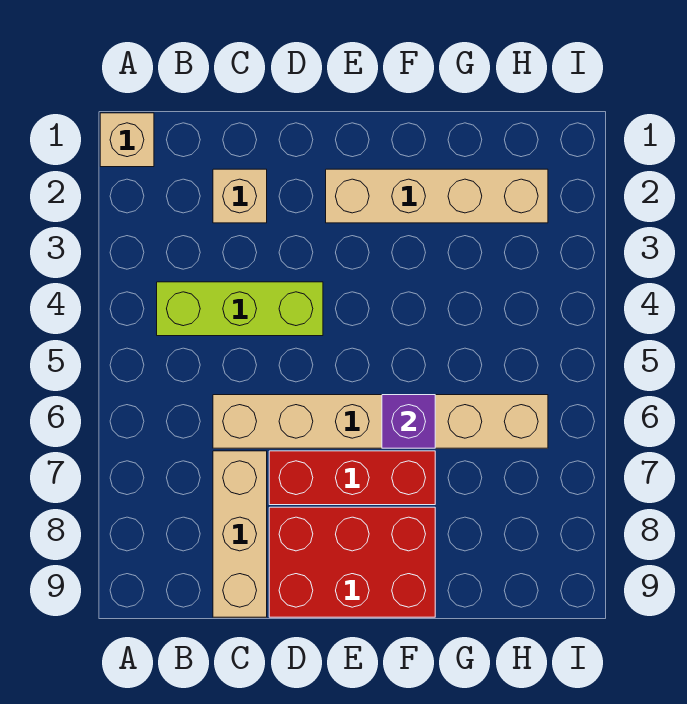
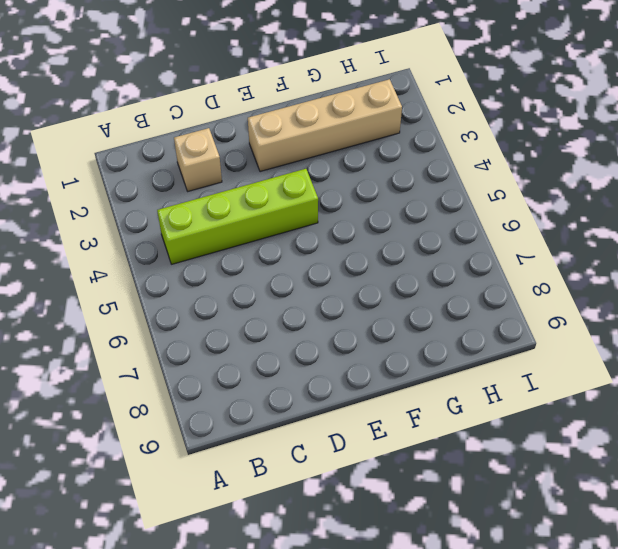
lime brick B4:E4 level 1 -> lime brick B4:D4 level 1
none -> tan brick A1 level 1
none -> tan brick C6:H6 level 1

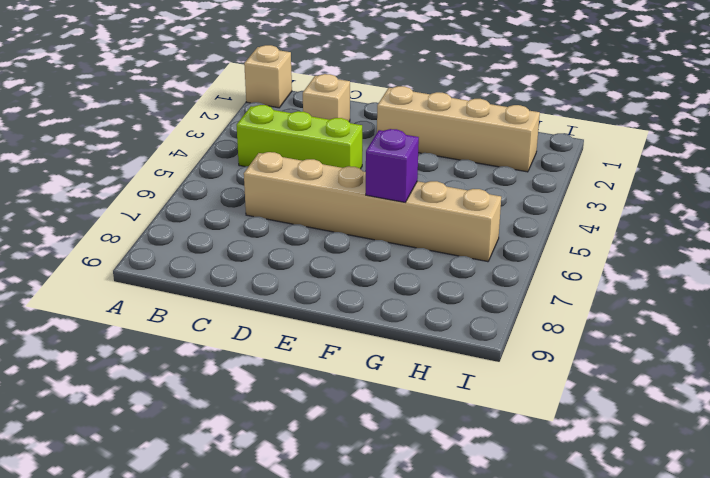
none -> tan brick C7:C9 level 1
none -> red brick D7:F7 level 1

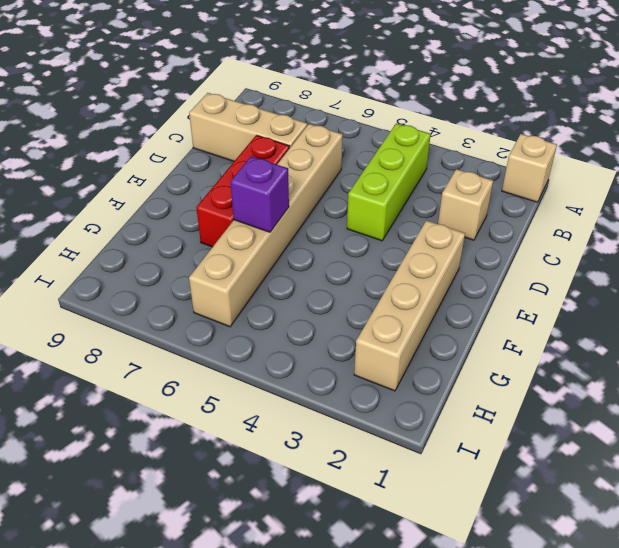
none -> red brick D8:F9 level 1

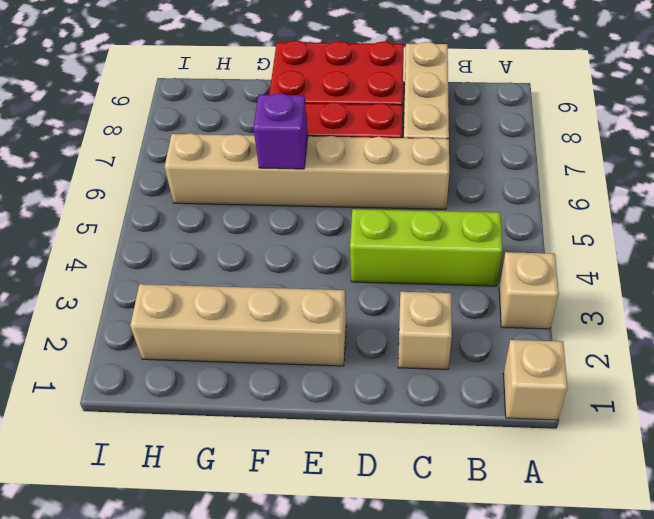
tan brick A3 level 1 -> none

